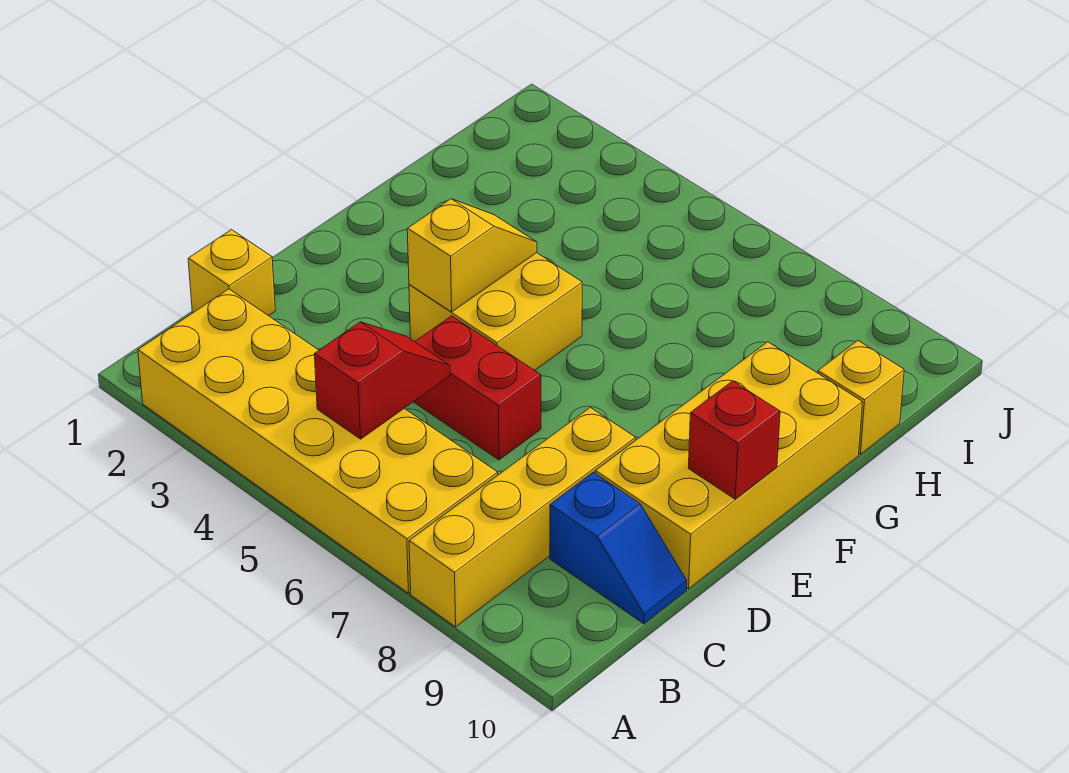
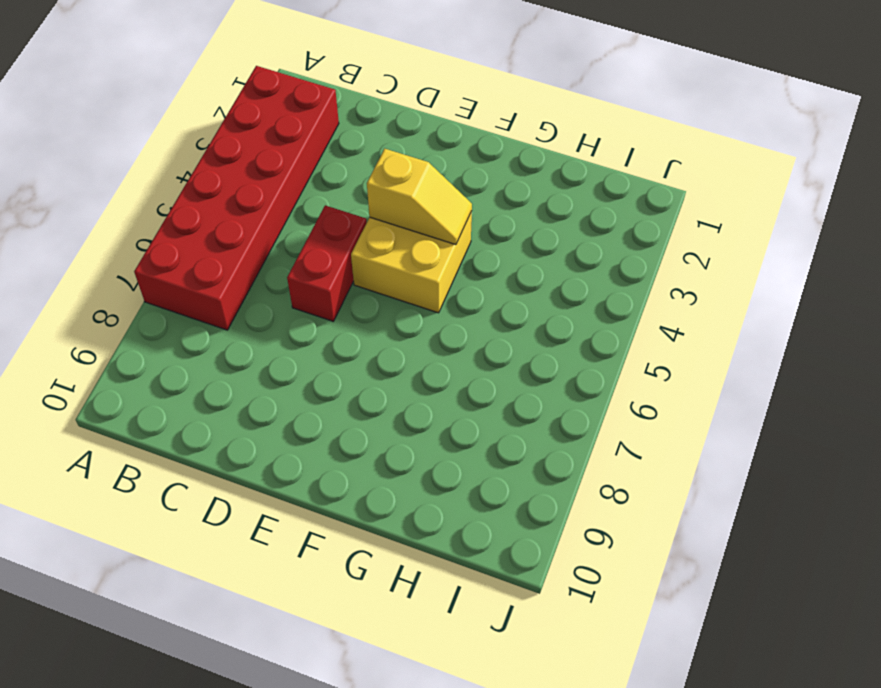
red brick A2:B7 level 1 -> yellow brick A2:B7 level 1
none -> yellow brick A8:D8 level 1
none -> yellow brick C1 level 1

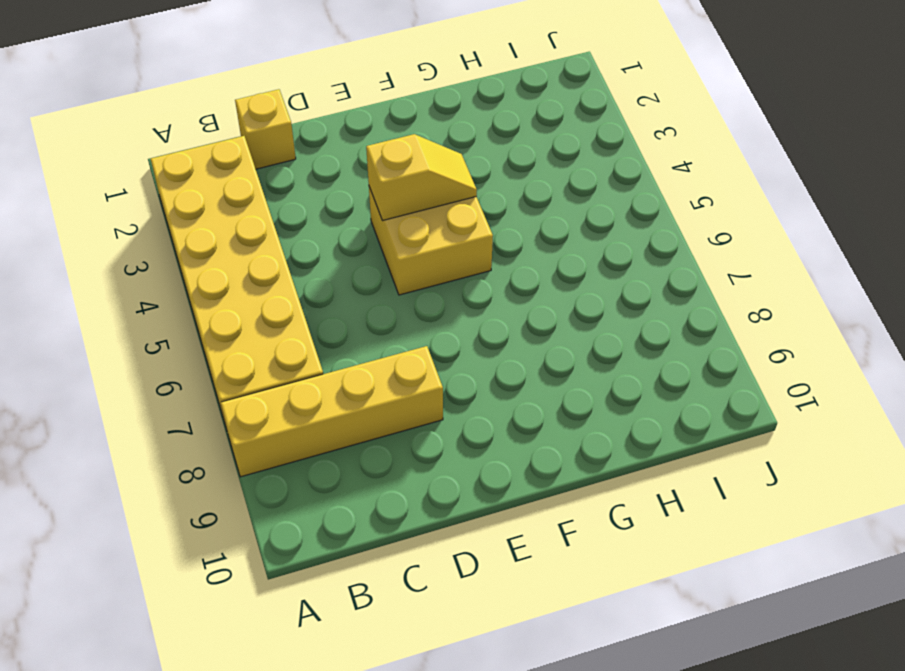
none -> blue slope C9:C10 level 1 top 9
none -> red brick D5:D6 level 1

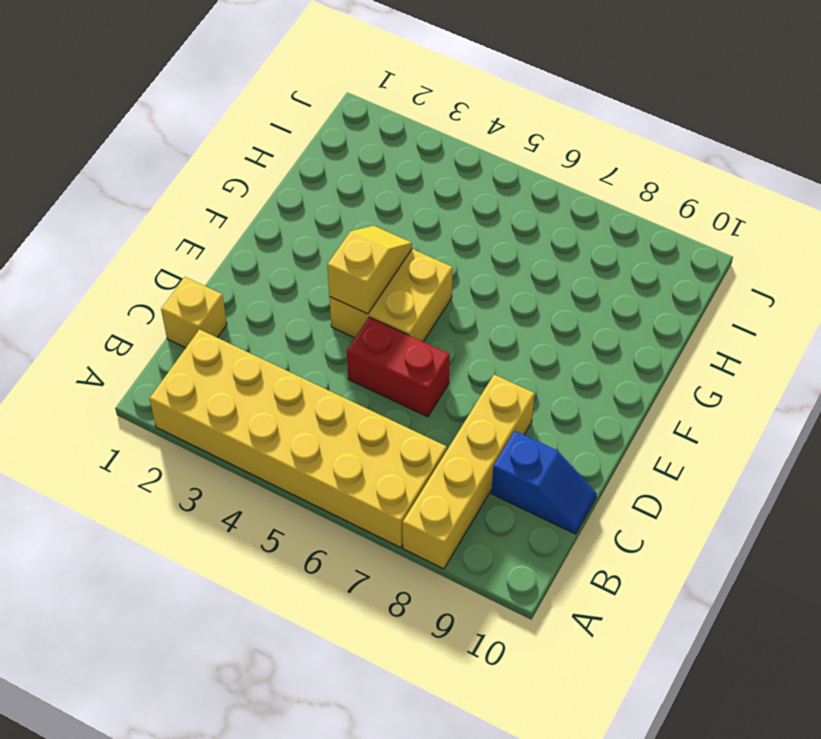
none -> yellow brick D9:G10 level 1
none -> yellow brick H10 level 1

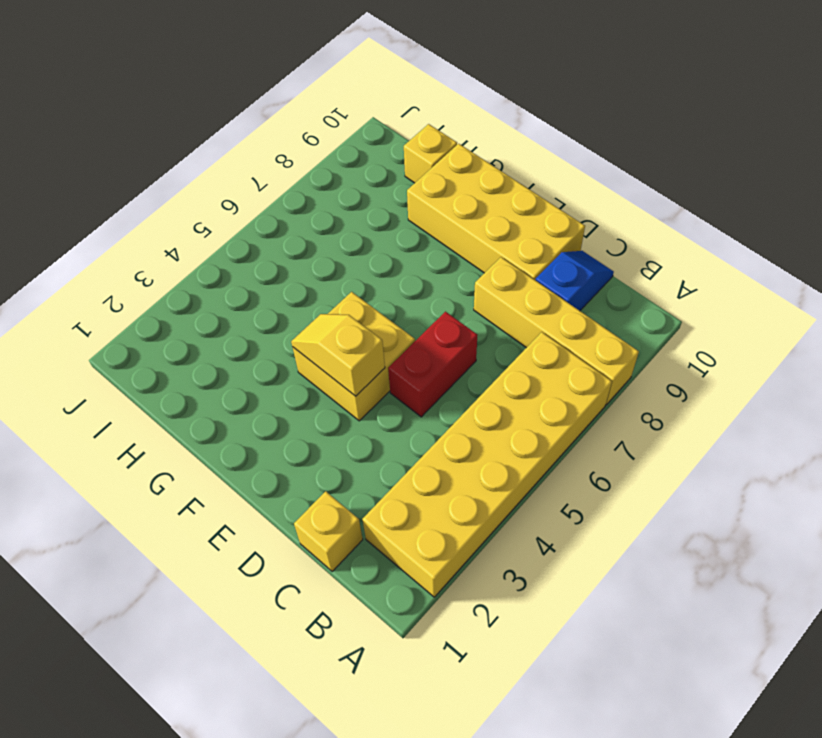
none -> red slope B5:C5 level 2 top B
none -> red brick E10 level 2

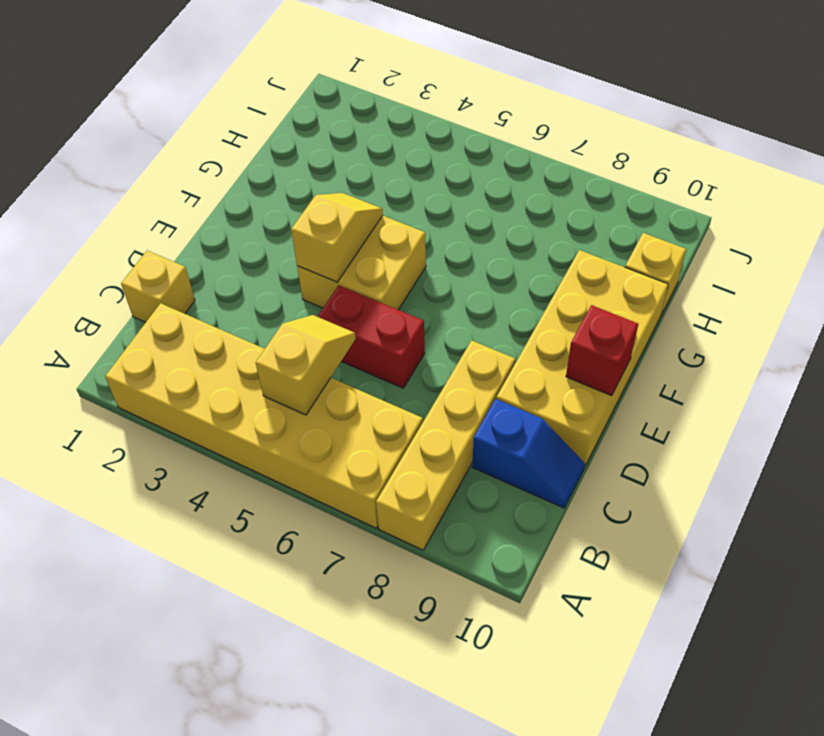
yellow slope B5:C5 level 2 top B -> red slope B5:C5 level 2 top B

